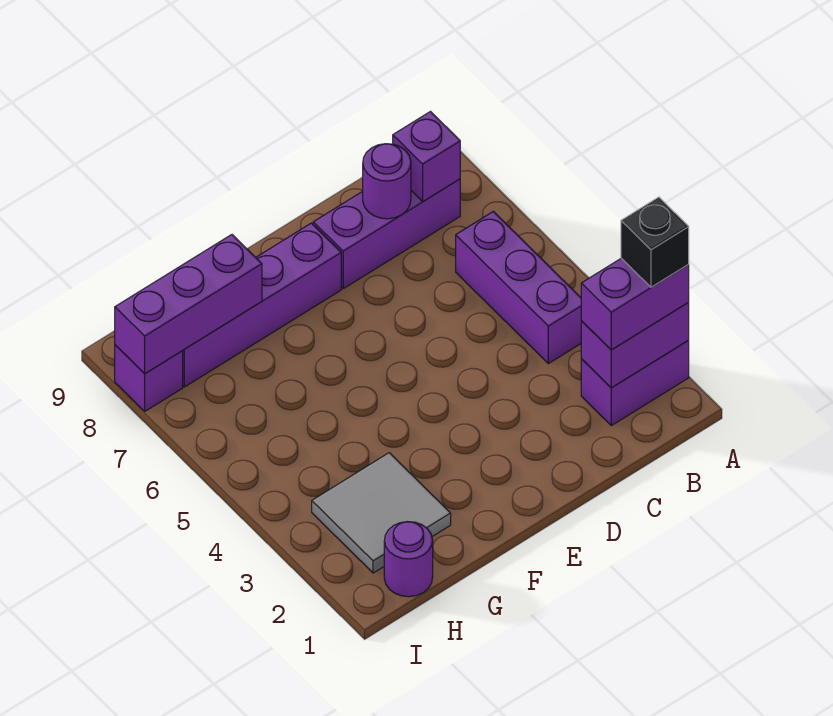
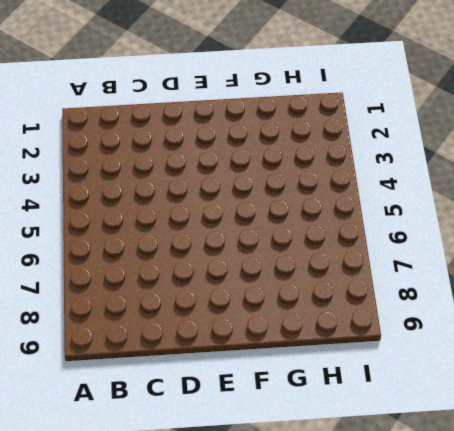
none -> purple brick A2:B2 level 1
none -> purple brick B4:B6 level 1
none -> purple brick B8:D8 level 1

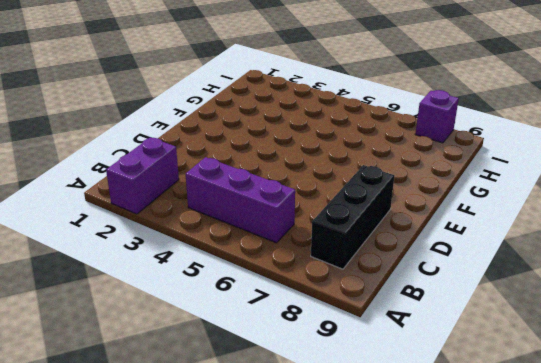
black brick B8:D8 level 1 -> purple brick B8:D8 level 1
none -> purple brick E8:H8 level 1
none -> grey tile G2:H3 level 1
none -> purple round brick H1 level 1

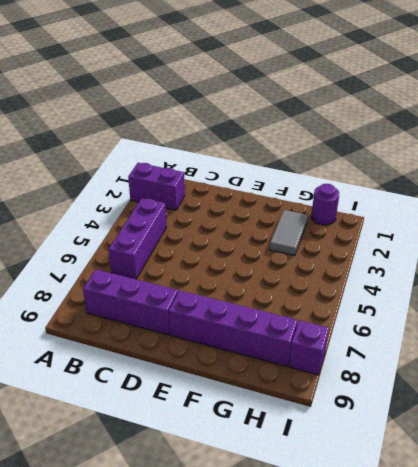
grey tile G2:G3 level 1 -> grey tile G2:H3 level 1
none -> purple brick A2:B2 level 2
none -> purple brick B8 level 2
none -> purple round brick C8 level 2

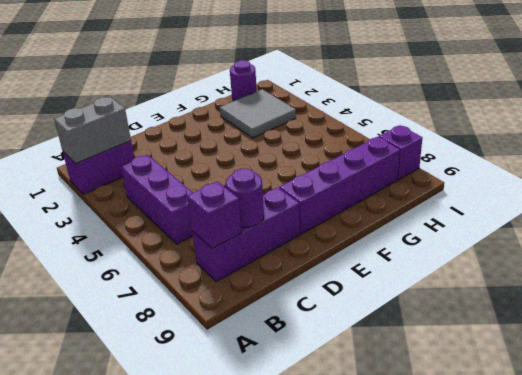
grey brick A2:B2 level 2 -> purple brick A2:B2 level 2
none -> purple brick G8:I8 level 2
none -> purple brick A2:B2 level 3
none -> black brick A2 level 4

